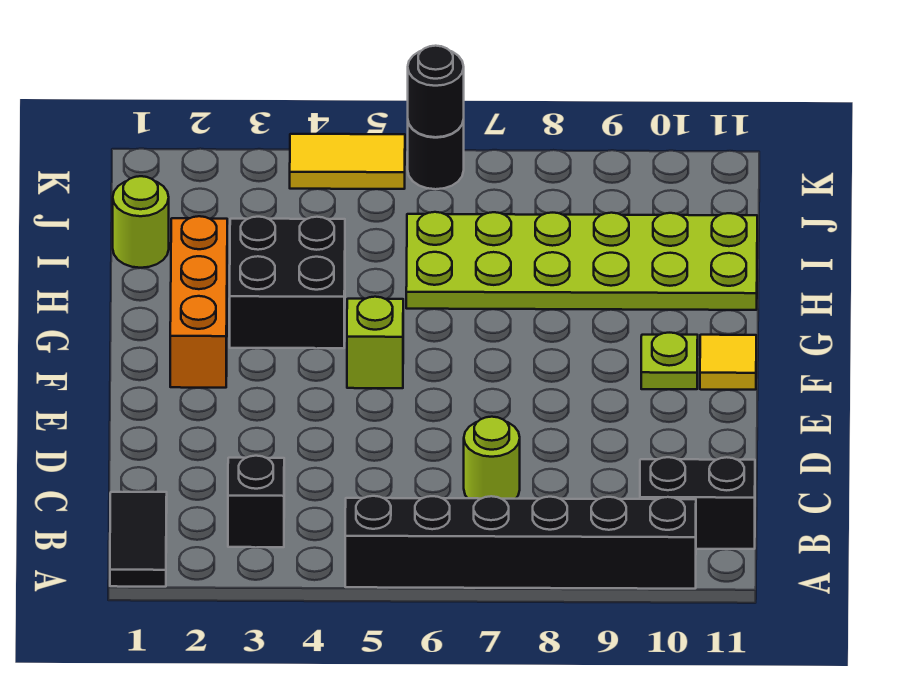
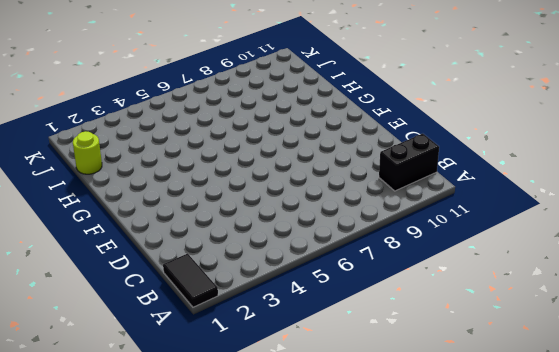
none -> black brick A5:A10 level 1
none -> black brick B3 level 1
none -> lime round brick C7 level 1

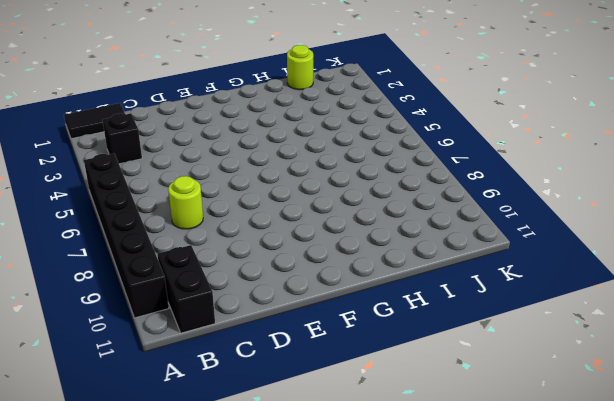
none -> orange brick F2:H2 level 1
none -> lime brick F5 level 1
none -> lime plate F10 level 1

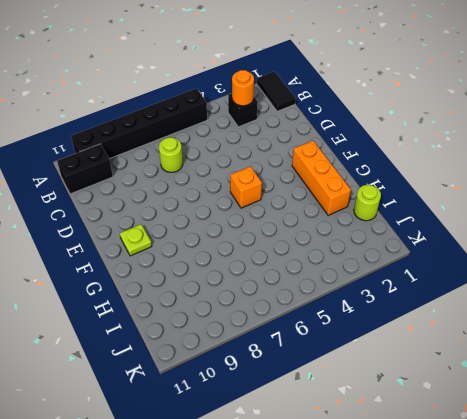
orange round brick B3 level 2 -> none
orange brick F5 level 1 -> lime brick F5 level 1
none -> yellow tile F11 level 1
none -> black brick G3:H4 level 1
none -> lime plate H6:I11 level 1

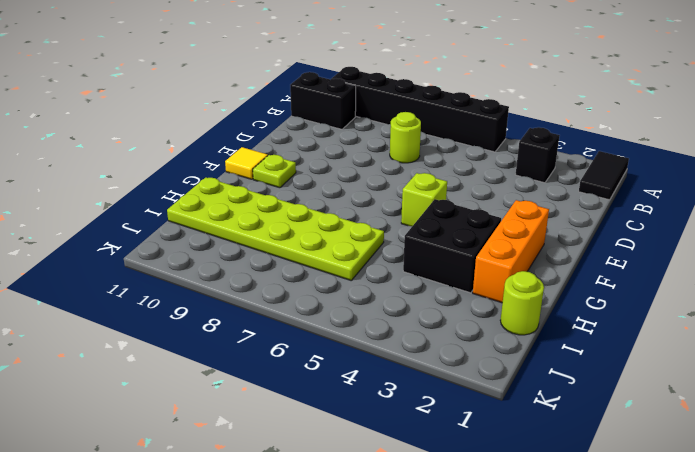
none -> yellow tile K4:K5 level 1
none -> black round brick K6 level 1
none -> black round brick K6 level 2

